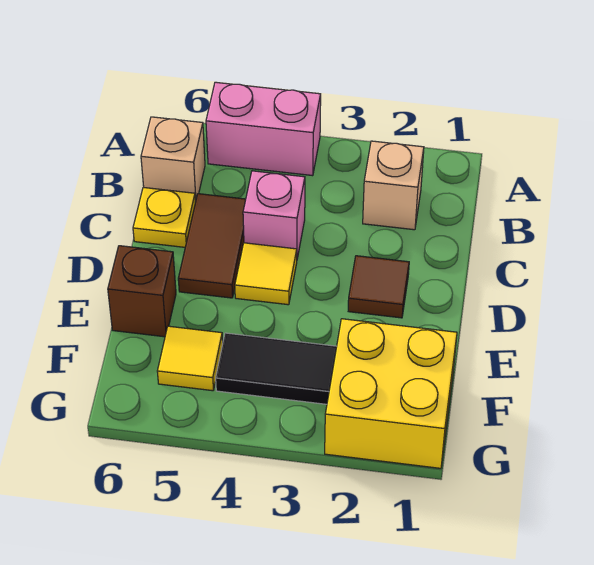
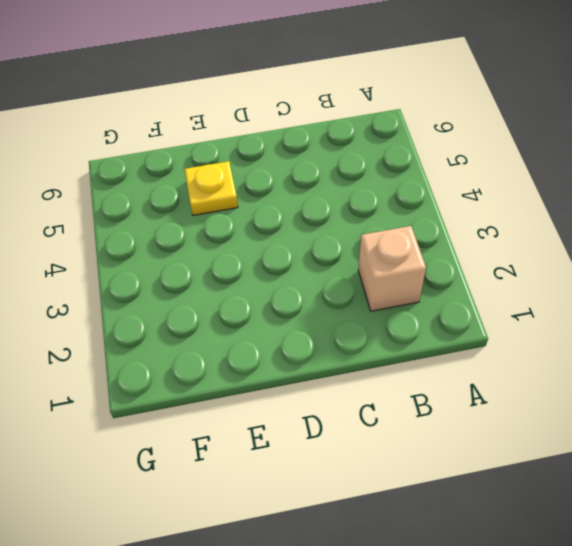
yellow plate E5 level 1 -> yellow plate C6 level 1
none -> pink brick A4:A5 level 1
none -> tan brick B6 level 1
none -> pink brick C4 level 1

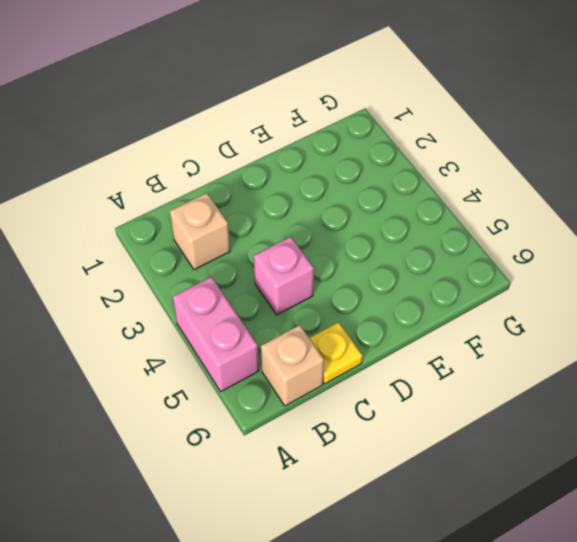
none -> brown tile C5:D5 level 1
none -> brown tile D2 level 1
none -> yellow tile D4 level 1

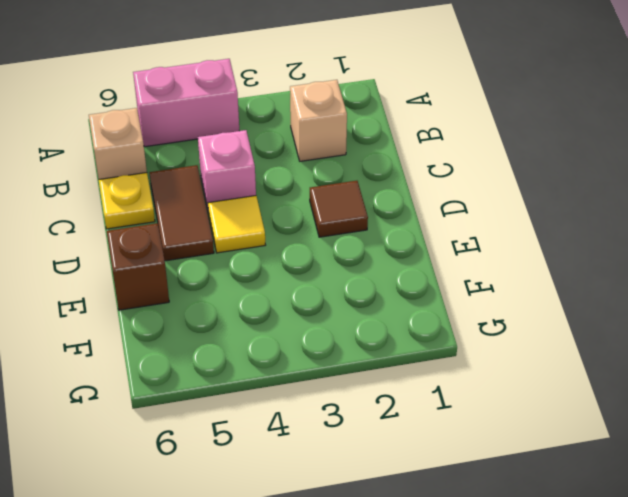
none -> yellow brick F1:G2 level 1
none -> black tile F3:F4 level 1
none -> yellow tile F5 level 1

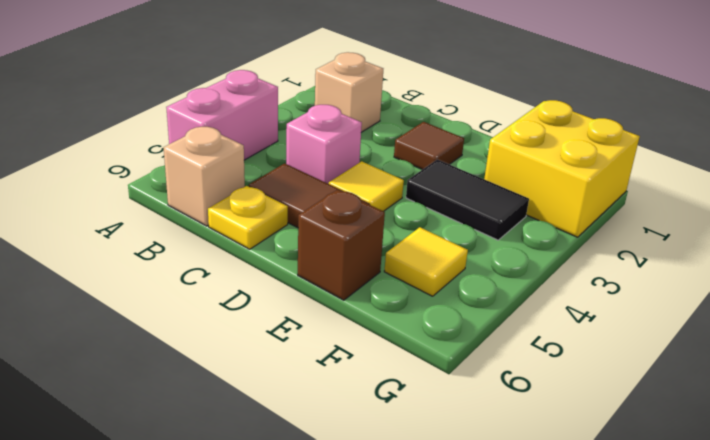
black tile E3:F3 level 1 -> black tile F3:F4 level 1

